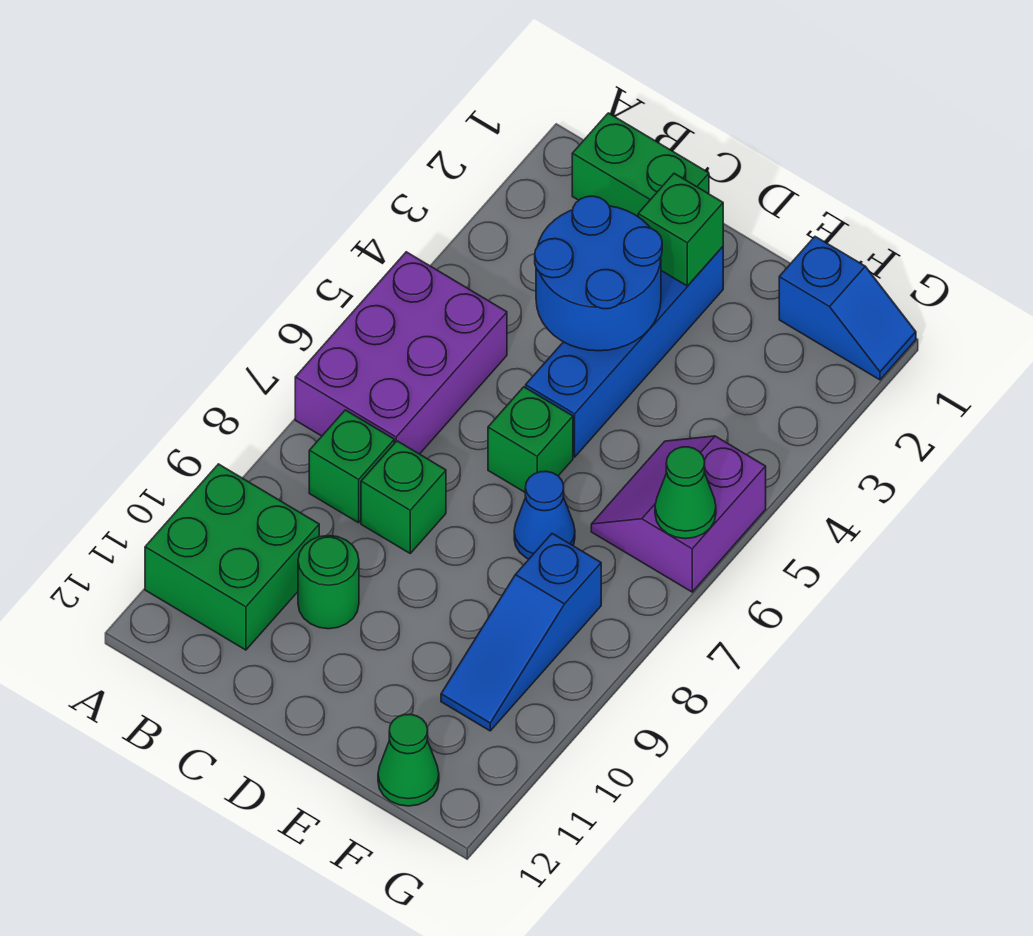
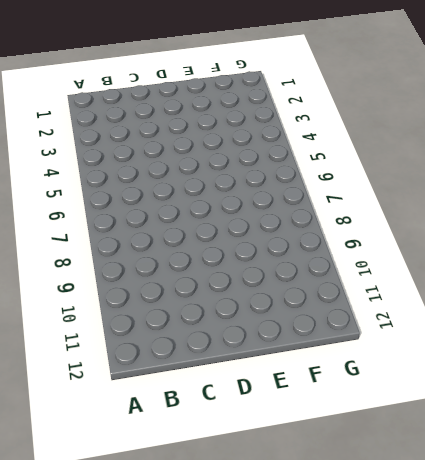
none -> purple brick A5:B7 level 1
none -> green brick A10:B11 level 1
none -> green brick B1:C1 level 1

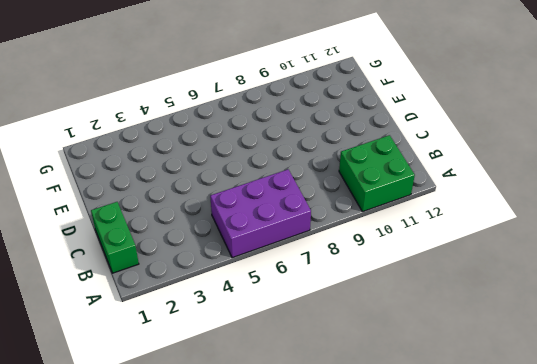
none -> green brick B8 level 1
none -> green brick C8 level 1
none -> green round brick C10 level 1

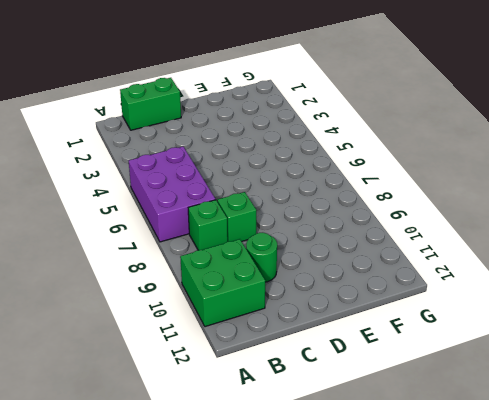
none -> blue brick D2:D5 level 1
none -> green brick D6 level 1
none -> blue cone E7 level 1

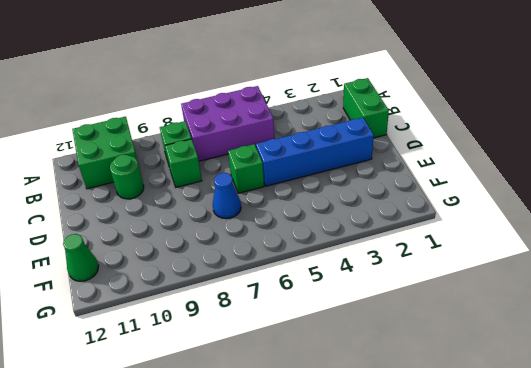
none -> blue slope F1:G1 level 1 top F
none -> purple slope F5:G6 level 1 top G
none -> blue slope F8:F10 level 1 top 8

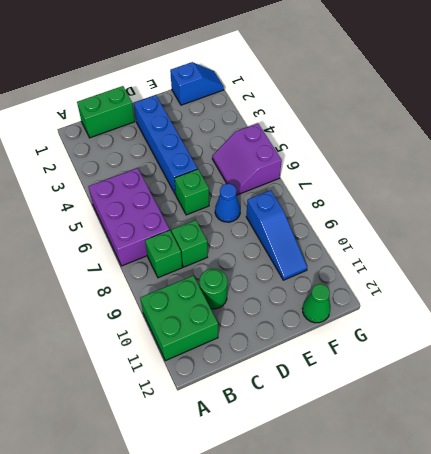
none -> blue round brick C3:D4 level 2
none -> green brick D2 level 2
none -> green cone G6 level 2

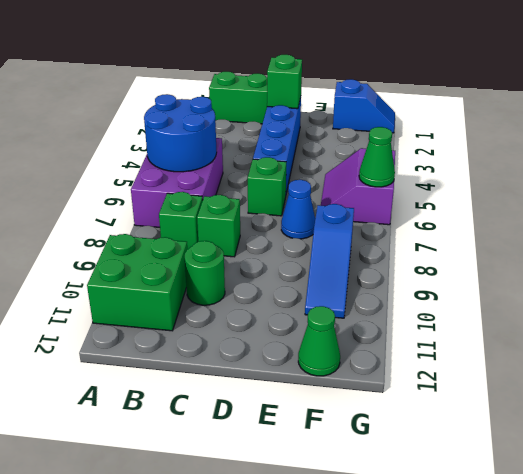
blue round brick A5:B6 level 2 -> blue round brick C3:D4 level 2

